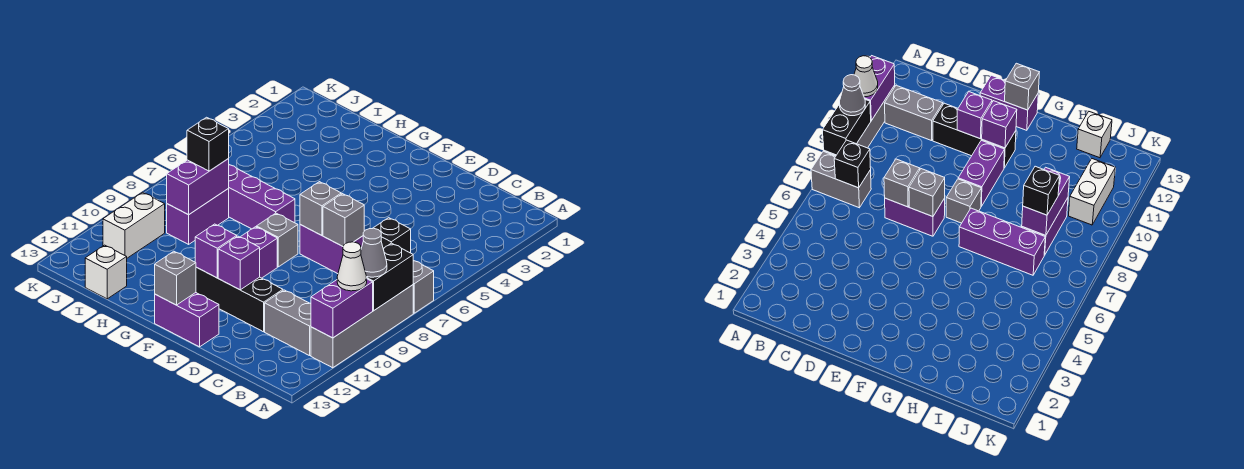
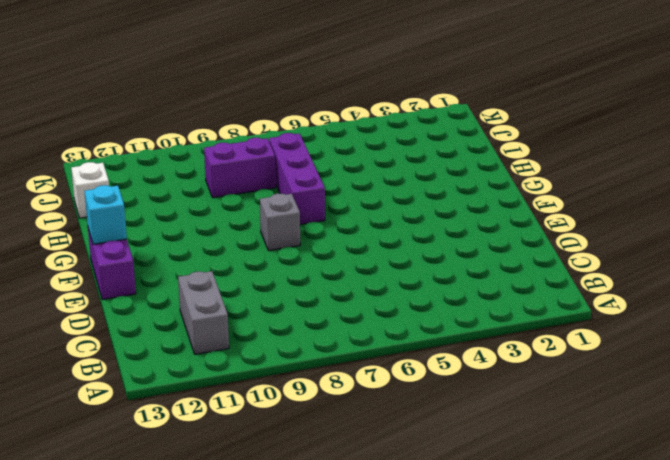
cyan brick F13 level 2 -> grey brick F13 level 2
none -> grey brick A7:B7 level 1
none -> grey brick A8:A11 level 1
none -> purple brick D7:E7 level 1

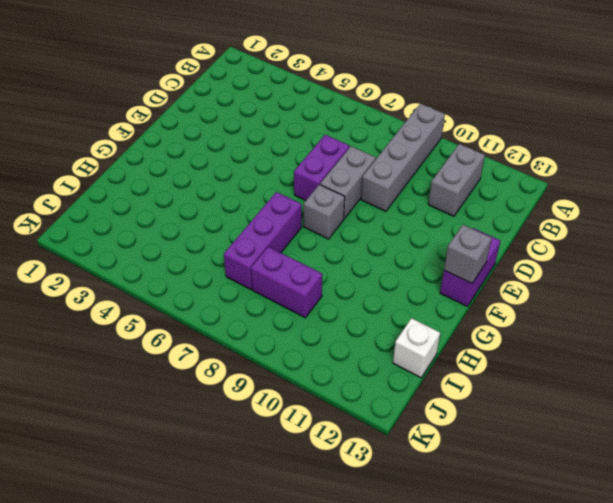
grey brick A9:D9 level 1 -> grey brick A8:A11 level 1
grey brick D8:E8 level 1 -> grey brick A7:B7 level 1
none -> black brick D11:F11 level 1
none -> purple brick F9:F10 level 1
none -> white brick J10:J11 level 1

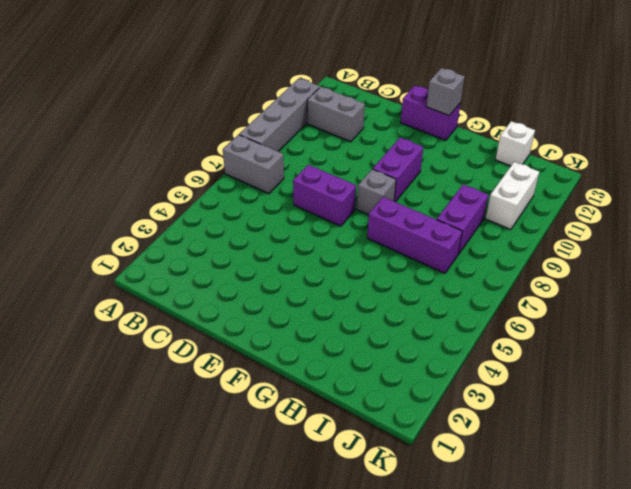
none -> black brick D11:F11 level 1
none -> black brick A8:A9 level 2
none -> purple brick A10:A11 level 2

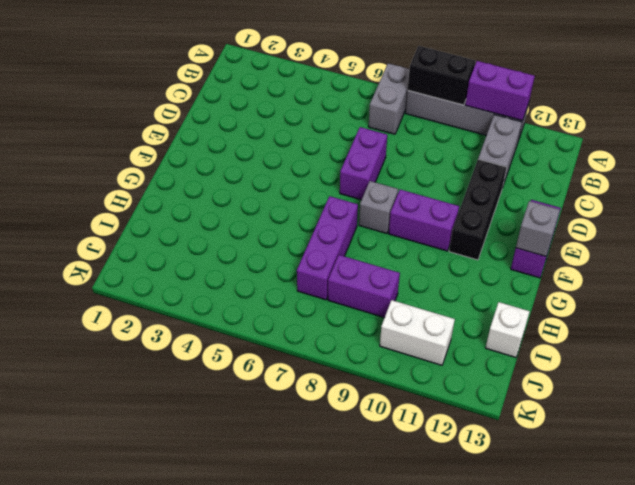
none -> black brick B7 level 2
none -> grey brick D7 level 2
none -> grey brick E7 level 2

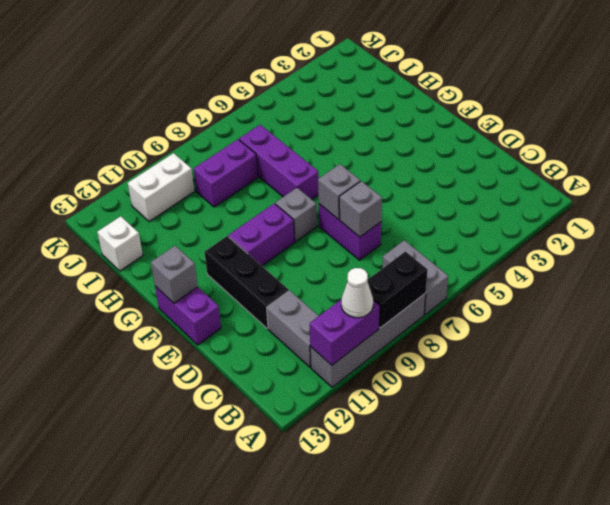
none -> black brick B7 level 2
none -> purple brick E11 level 2
none -> purple brick F11 level 2

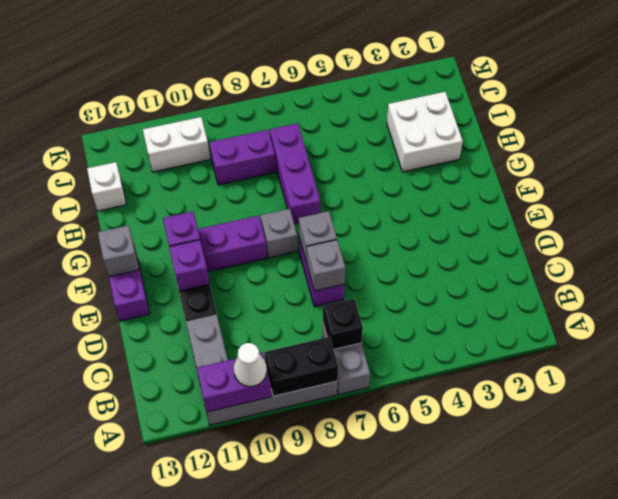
white brick H2:I3 level 1 -> none
none -> purple brick I8:I9 level 2
none -> grey cone A9 level 3
none -> black brick I8 level 3

